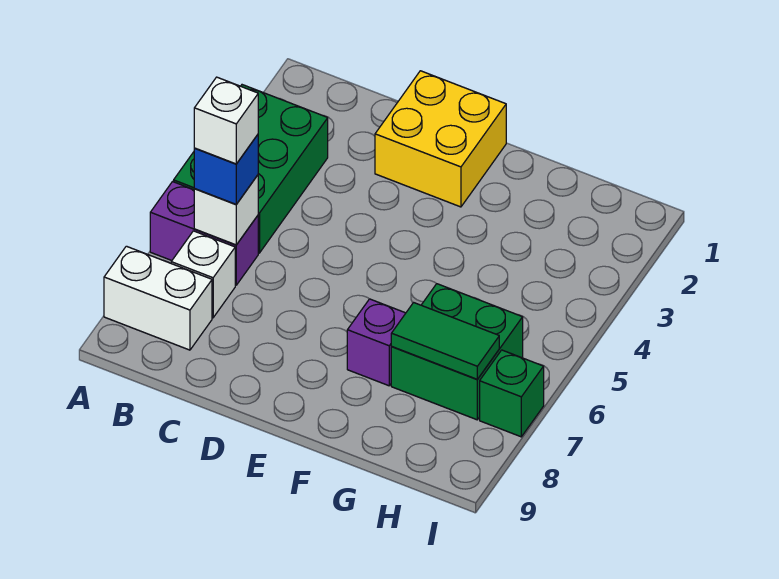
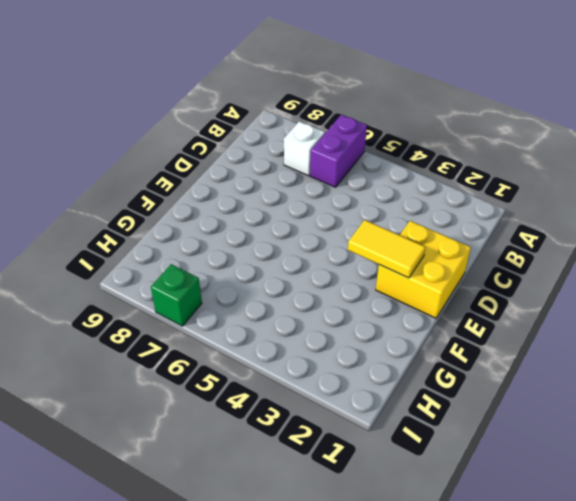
yellow tile E2:E3 level 2 -> none
none -> green brick A3:B5 level 1
none -> white brick A8:B8 level 1
none -> purple brick F7 level 1

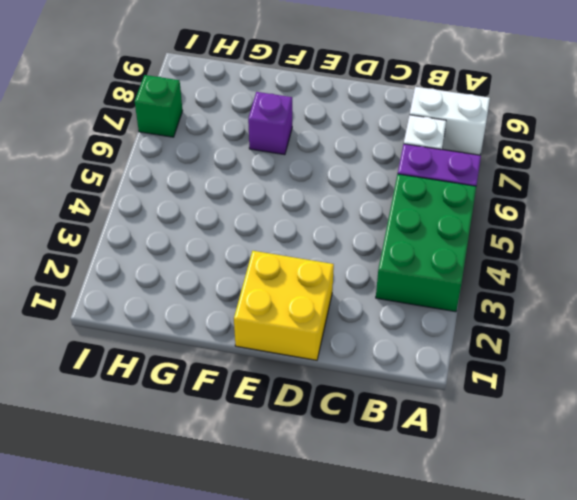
none -> green brick G6:H7 level 1
none -> white brick B6 level 2
none -> green tile G7:H7 level 2

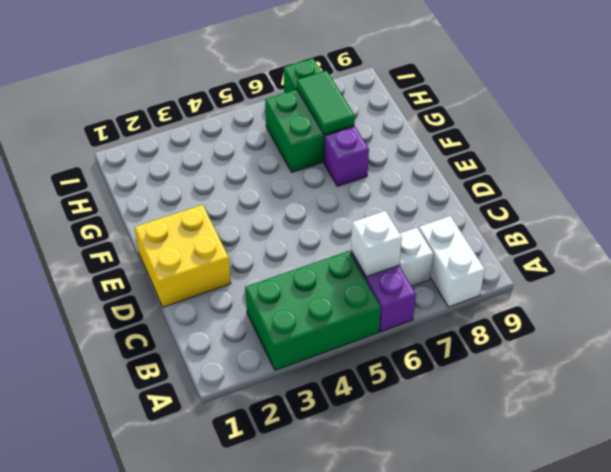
none -> blue brick B6 level 3
none -> white brick B6 level 4

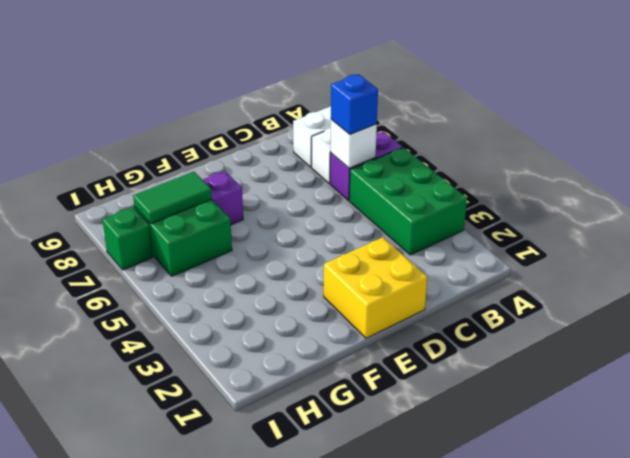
none -> white brick B6 level 4

